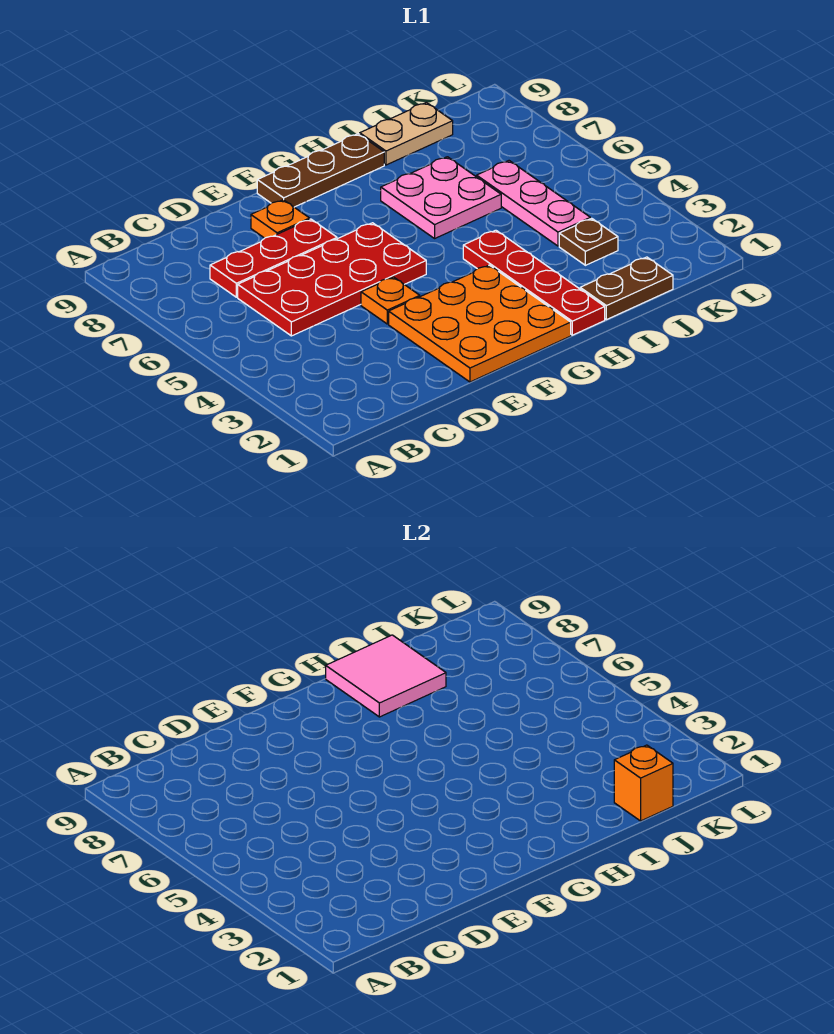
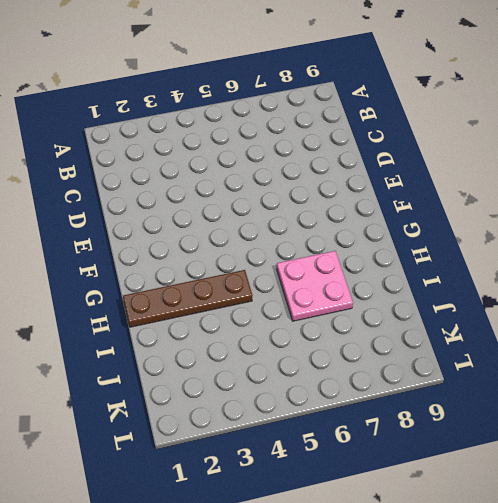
brown plate H1:H4 level 1 -> red plate H1:H4 level 1
none -> red plate C5:F6 level 1
none -> red plate C7:E7 level 1
none -> orange plate E1:G3 level 1

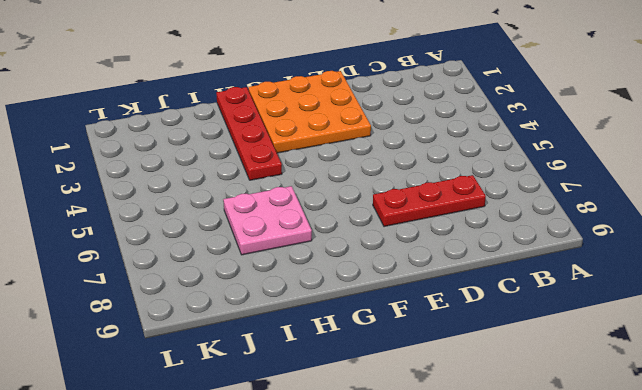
none -> red plate C5:F6 level 1
none -> orange plate E4 level 1
none -> orange plate E8 level 1

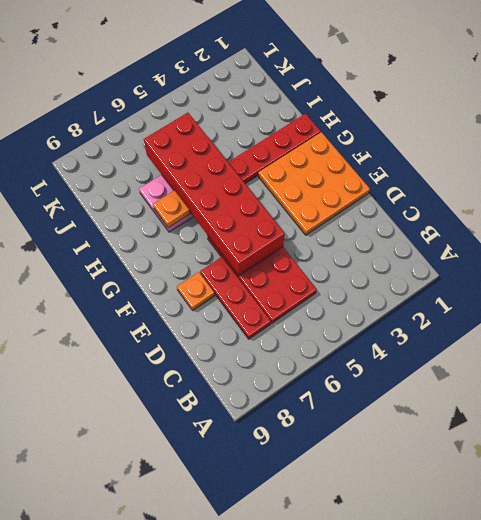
red brick E5:J6 level 2 -> none
orange plate H7 level 2 -> orange plate E4 level 1
none -> brown plate F9:H9 level 1
none -> brown plate I1:J1 level 1
none -> tan plate I9:J9 level 1

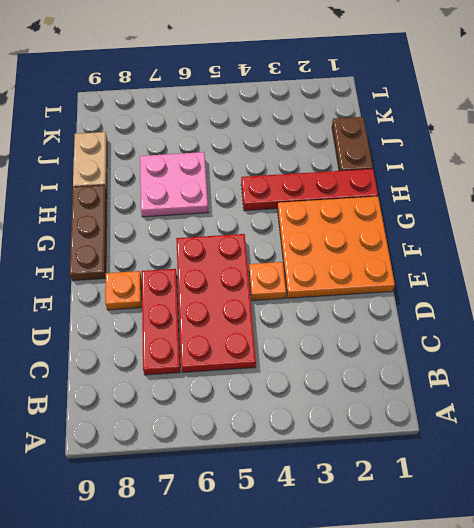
none -> brown plate J3 level 1
none -> pink plate J4:J6 level 1
none -> pink tile H8:I9 level 2

